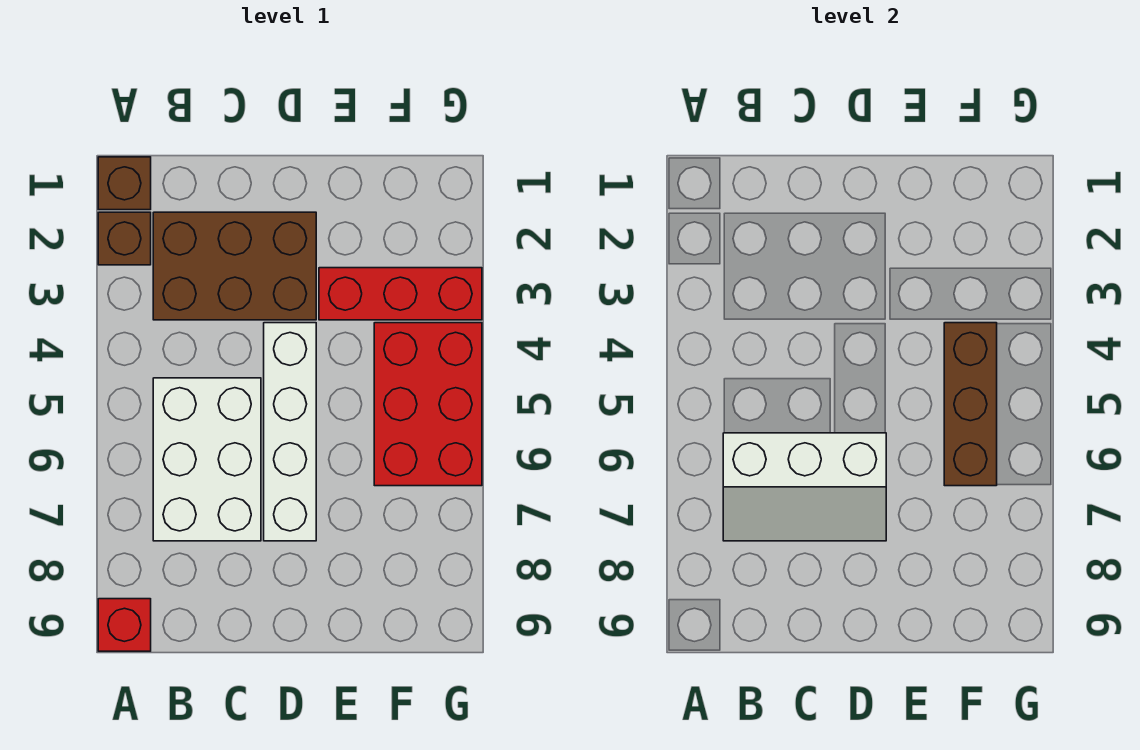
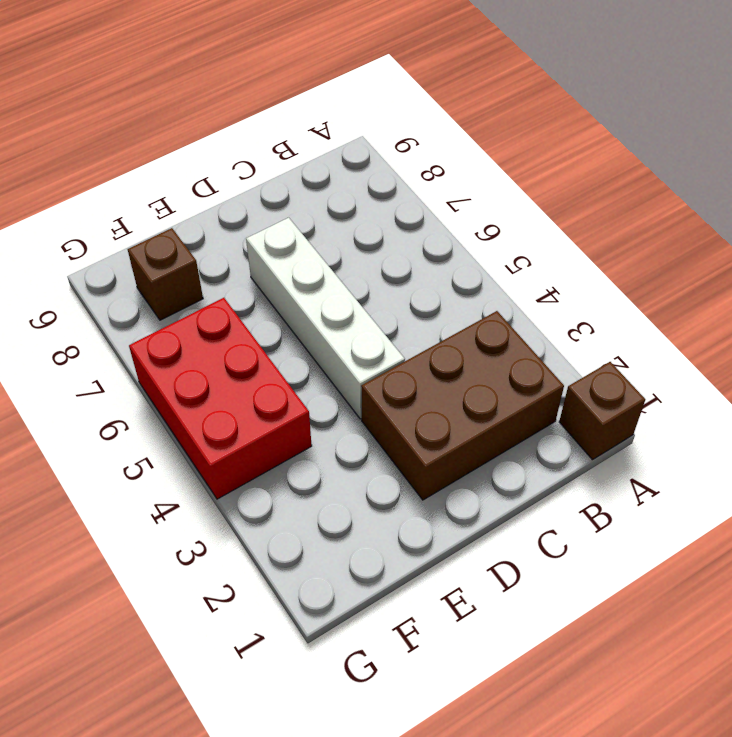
brown brick F8 level 1 -> brown brick A2 level 1
none -> red brick A9 level 1
none -> white brick B5:C7 level 1

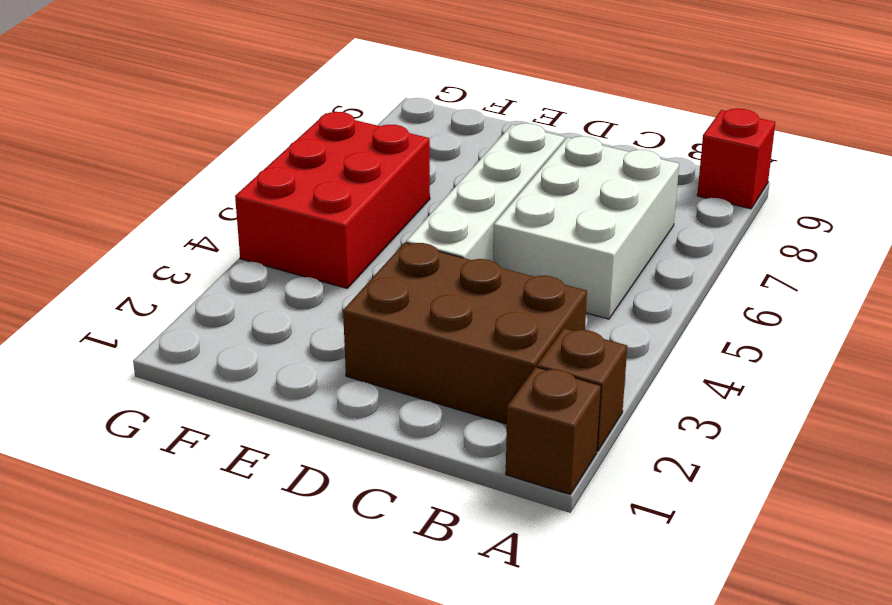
none -> red brick E3:G3 level 1
none -> white slope B6:D7 level 2 top 6

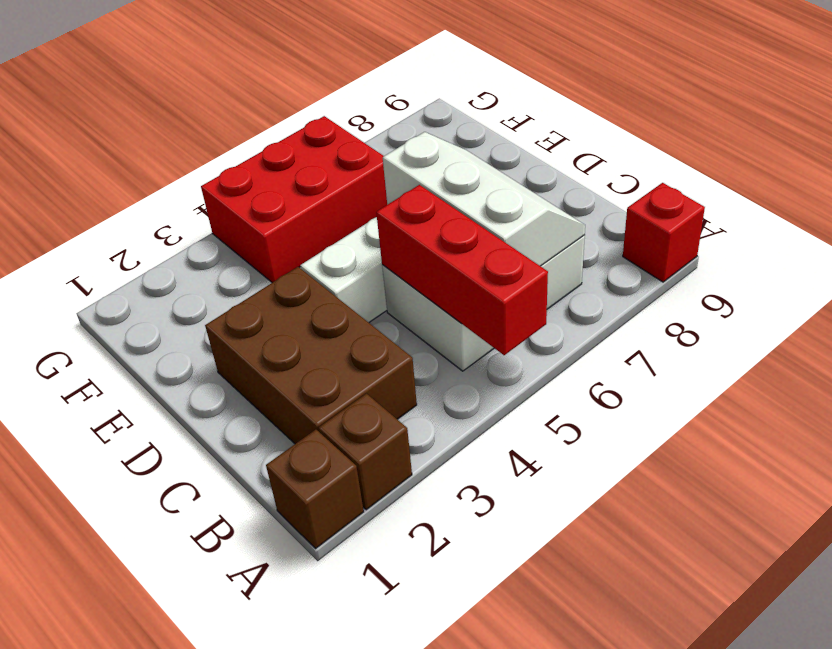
red brick A5:C5 level 2 -> red brick E3:G3 level 1
none -> brown brick F4:F6 level 2

